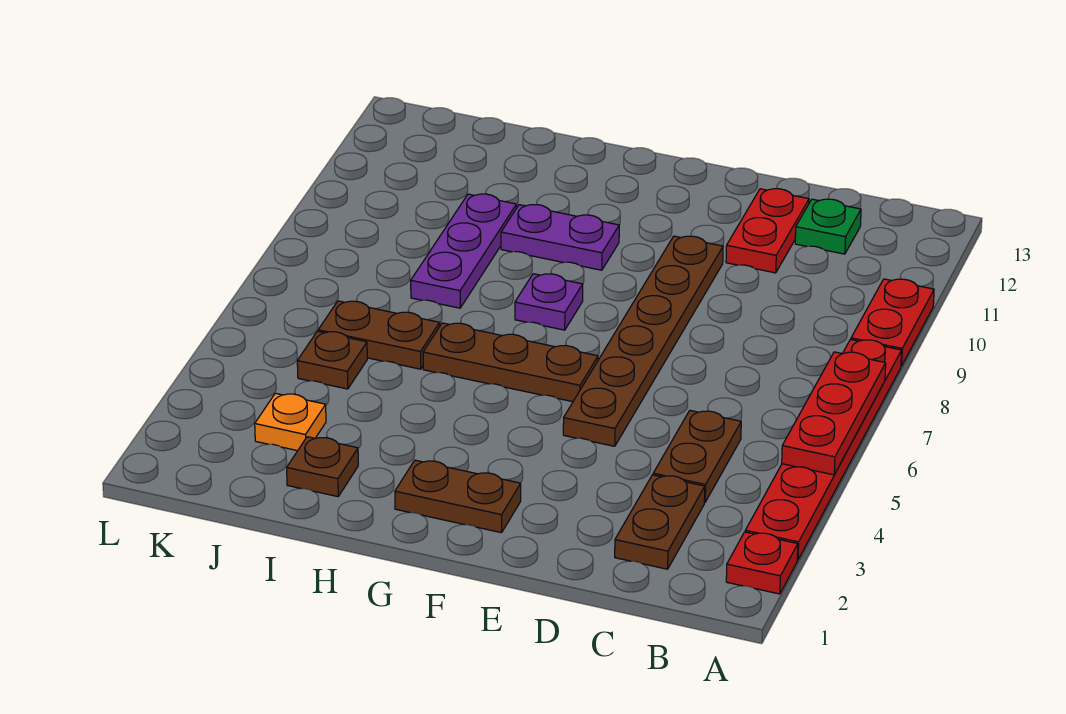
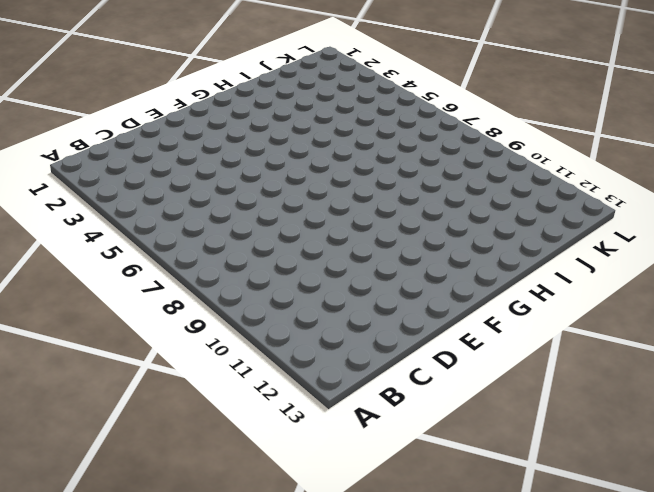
none -> red plate A2 level 1
none -> red plate A3:A8 level 1
none -> red plate A9:A10 level 1

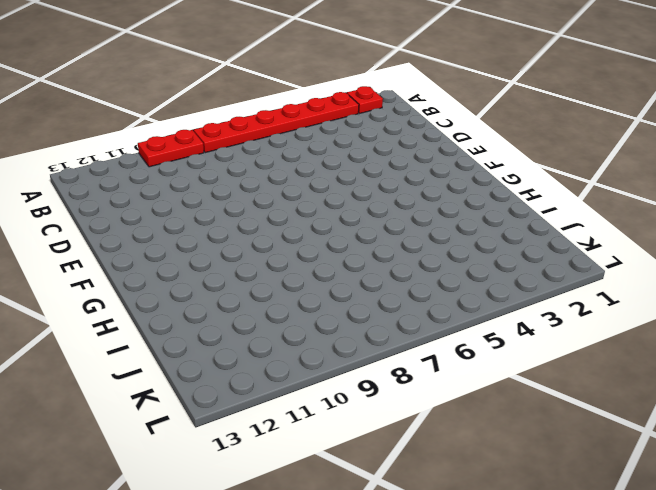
none -> brown plate C2:C3 level 1
none -> brown plate C4:C5 level 1
none -> green plate C12 level 1

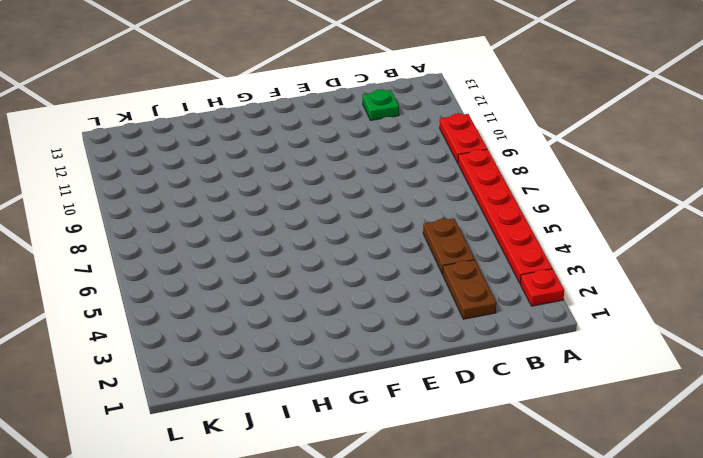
none -> red plate D11:D12 level 1
none -> brown plate E5:E10 level 1
none -> brown plate F2:G2 level 1

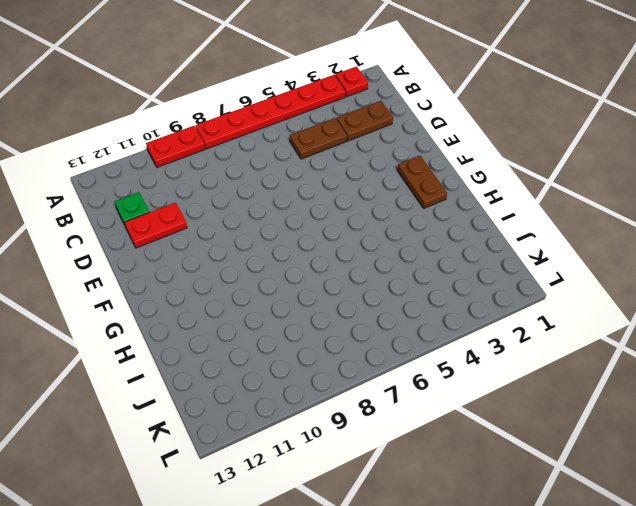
none -> brown plate E5:E10 level 1
none -> brown plate F6:H6 level 1
none -> purple plate G8 level 1

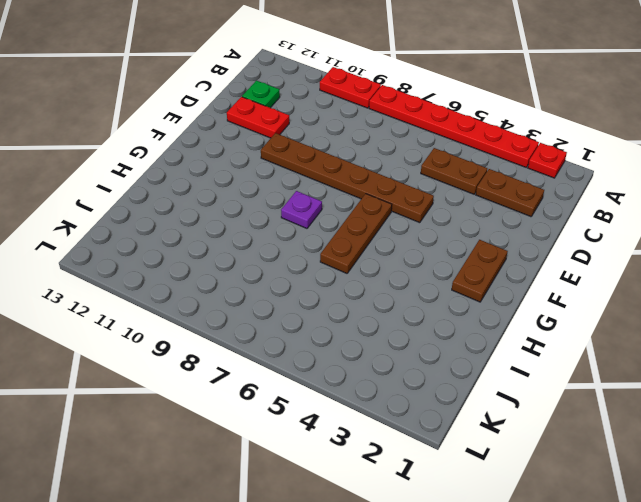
none -> purple plate G10:H10 level 1
none -> brown plate I2 level 1
none -> brown plate I6:J6 level 1

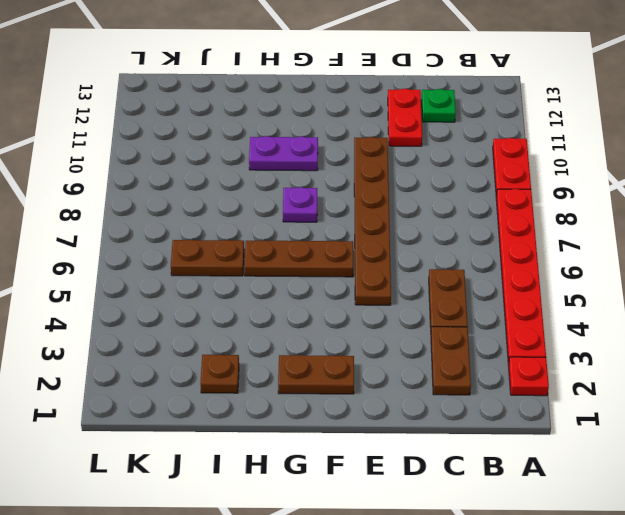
none -> purple plate I8:I10 level 1
none -> orange plate J3 level 1
none -> brown plate J5 level 1

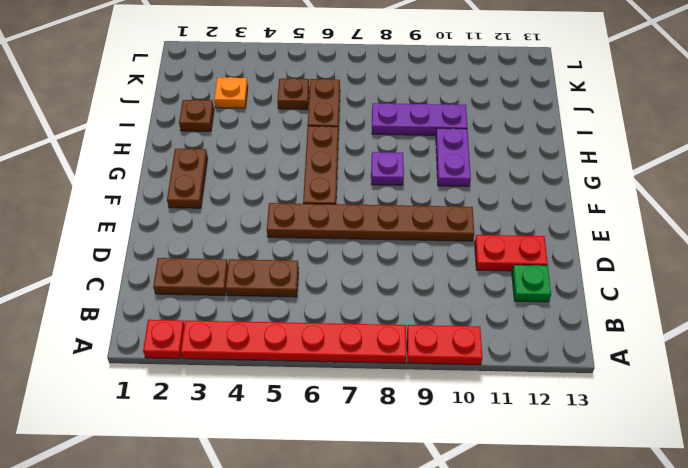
none -> red plate A5:A7 level 2

